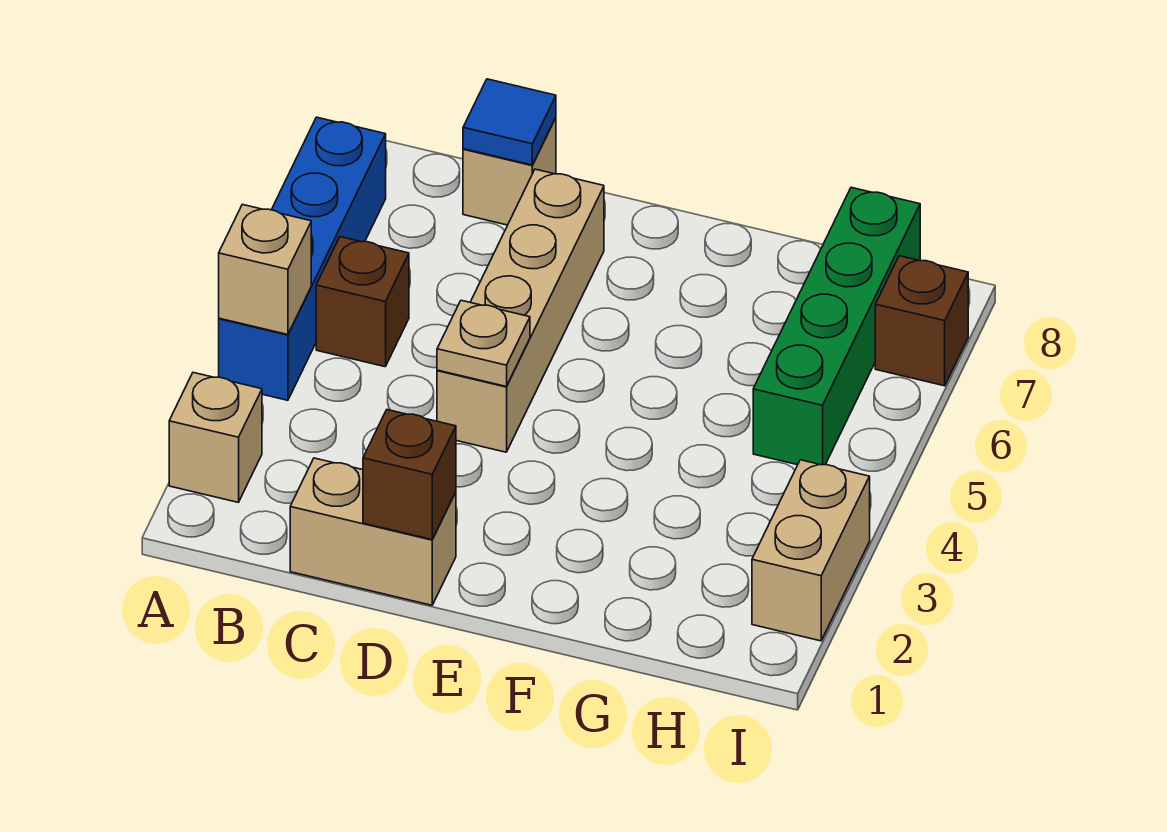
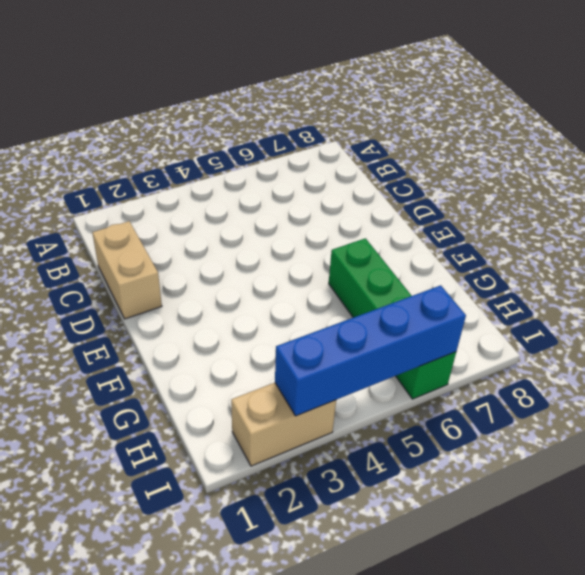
green brick F6:I6 level 1 -> green brick H5:H8 level 1
blue brick I3:I6 level 2 -> blue brick A4:A7 level 1
none -> tan brick A2 level 1
none -> brown brick B5 level 1
none -> tan brick C8 level 1

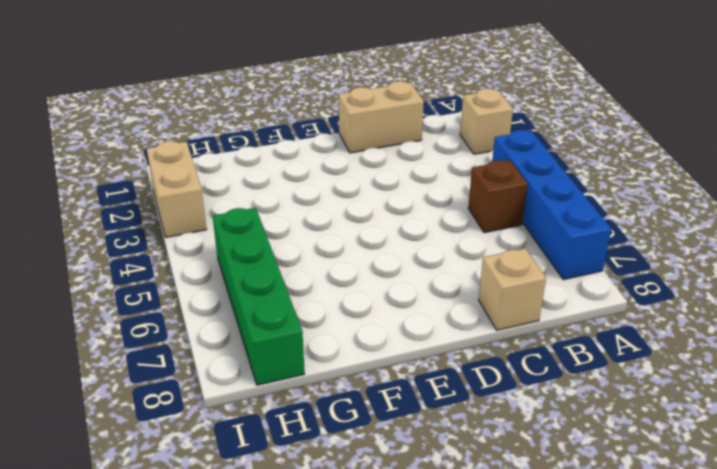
none -> tan brick D4:D7 level 1
none -> brown brick I7 level 1
none -> tan brick A4 level 2

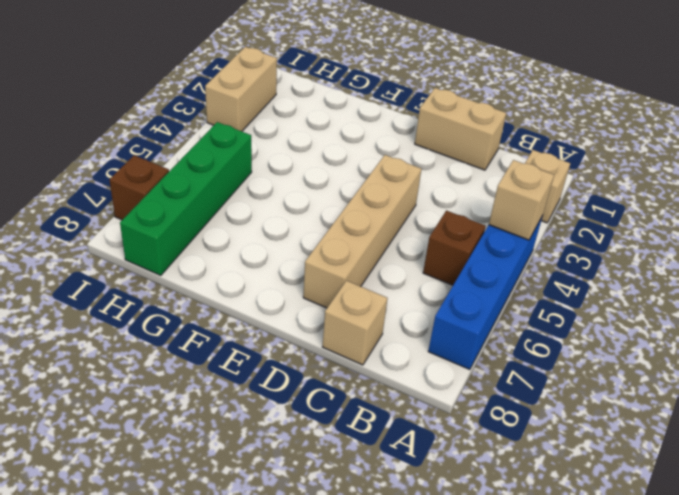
none -> blue tile C8 level 2
none -> brown brick D1 level 2
none -> tan plate D4 level 2

